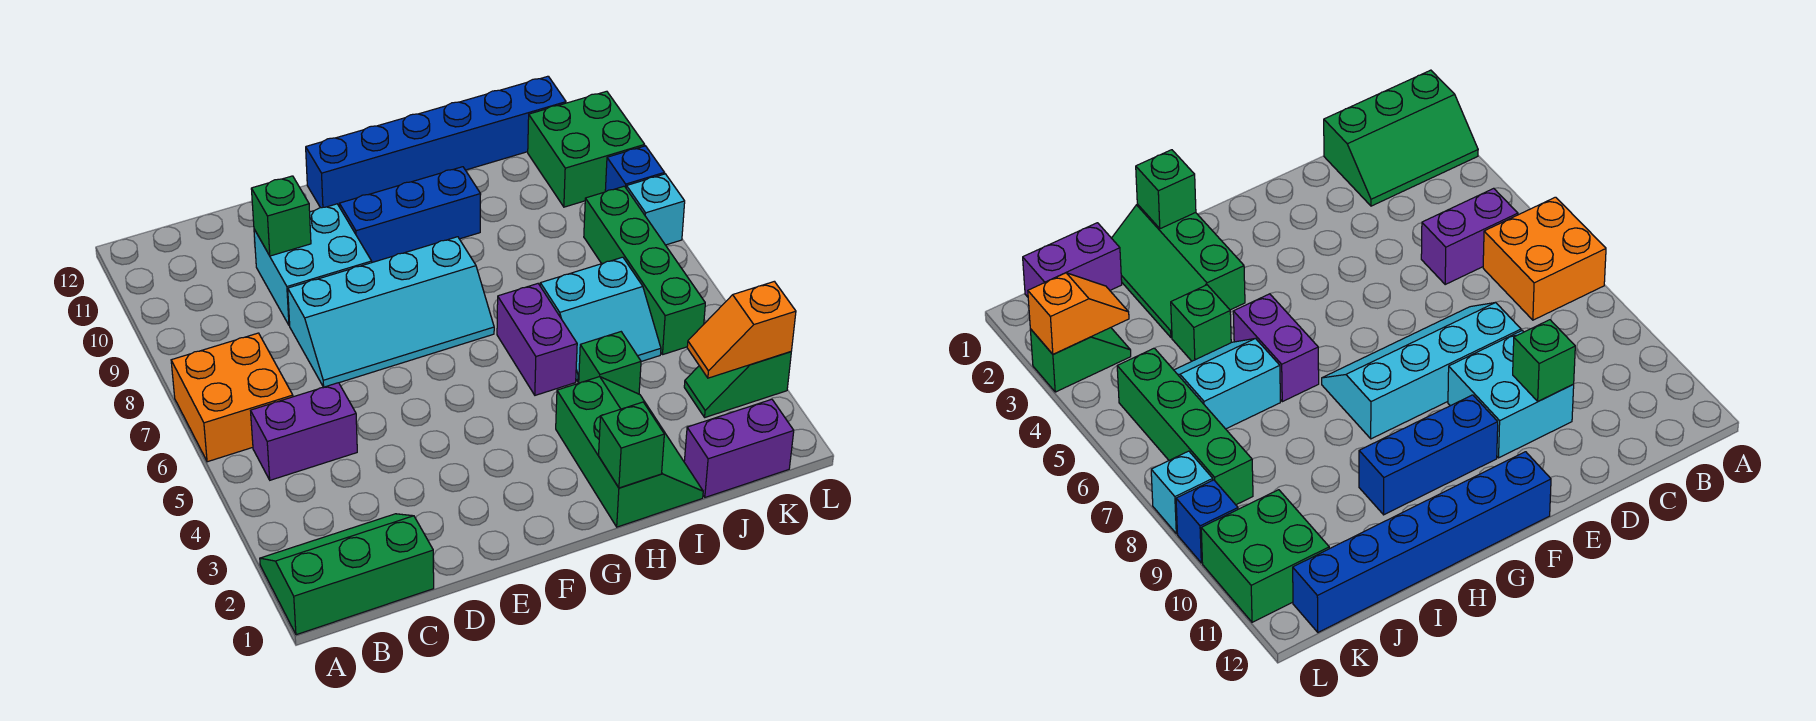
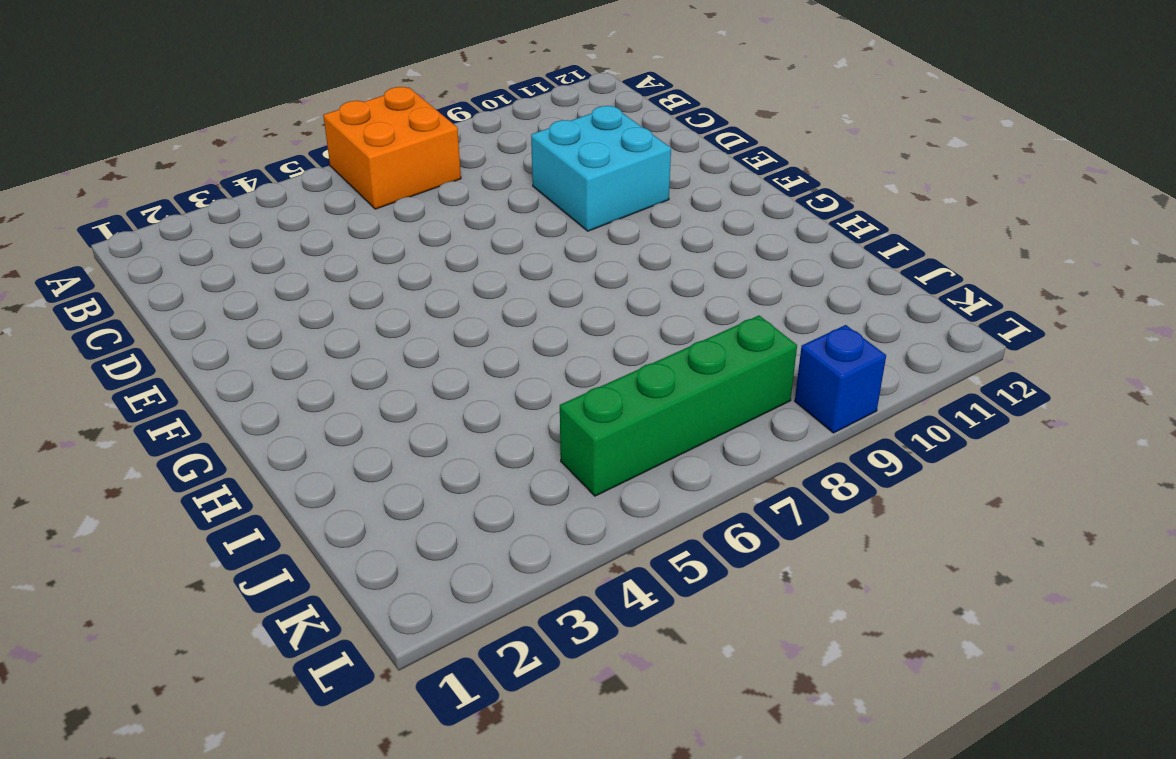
none -> green slope A1:C2 level 1 top 1
none -> purple brick B5:C5 level 1
none -> cyan slope D7:G8 level 1 top 8

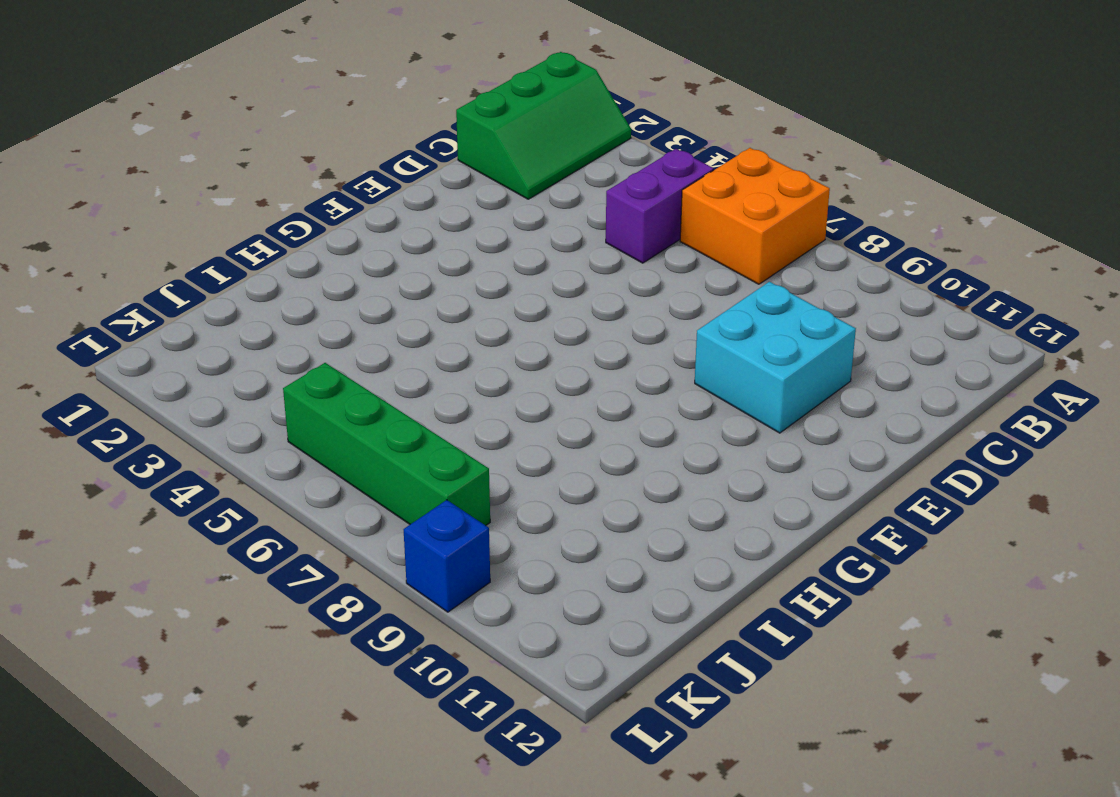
none -> cyan slope D7:G8 level 1 top 8
none -> blue brick F10:H10 level 1
none -> blue brick F12:K12 level 1

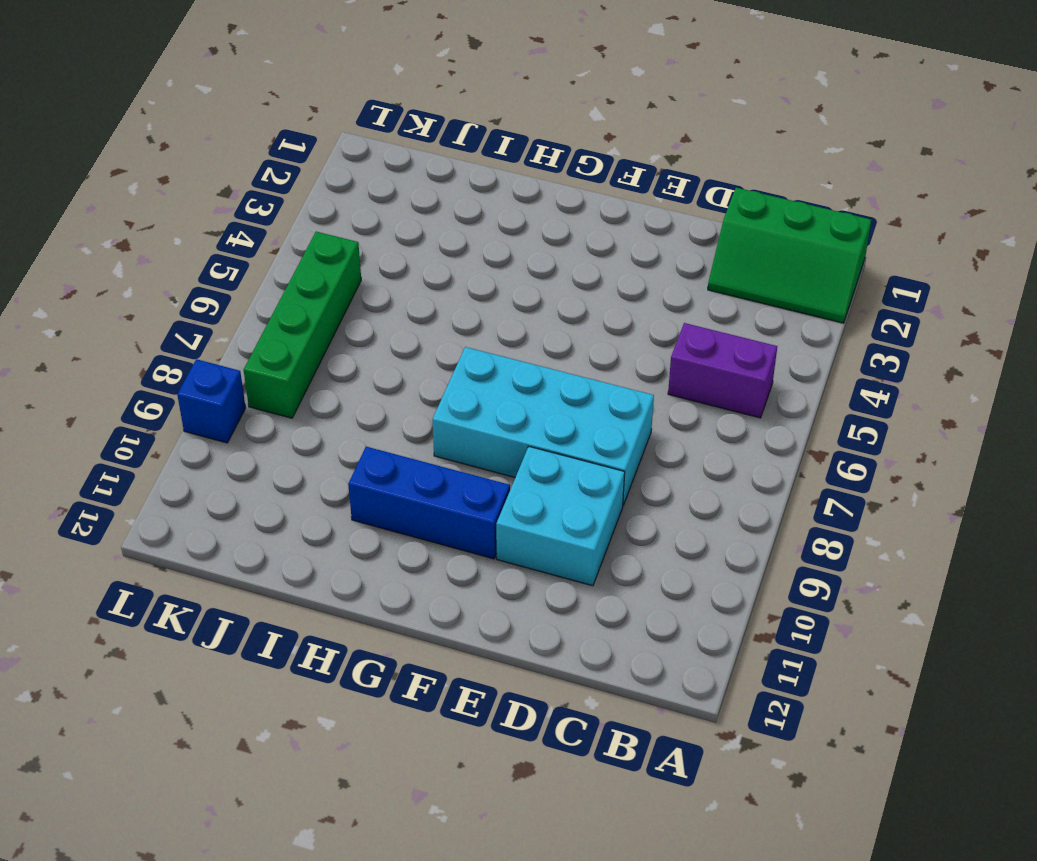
cyan brick D7:G8 level 1 -> cyan slope D7:G8 level 1 top 8
none -> orange brick A6:B7 level 1
none -> blue brick F12:K12 level 1
none -> green slope H1:I3 level 1 top H

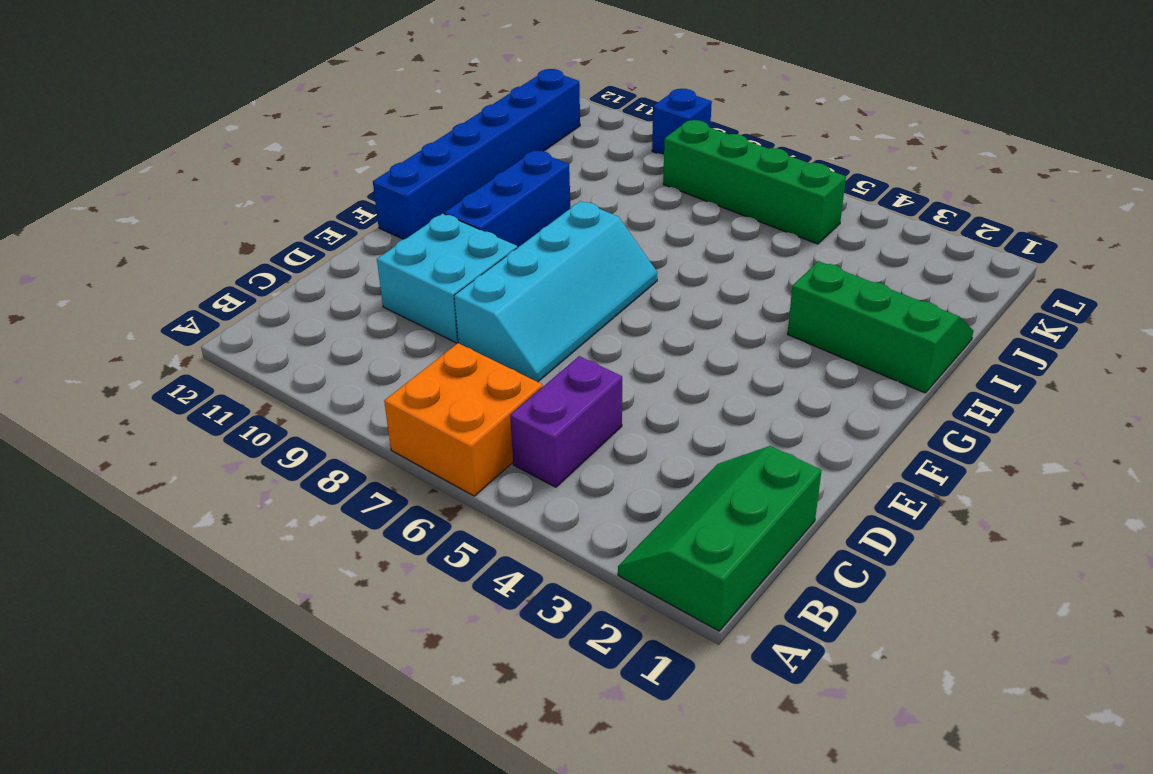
none -> purple brick H5:H6 level 1
none -> green brick I4 level 1
none -> cyan slope I5:J6 level 1 top 6

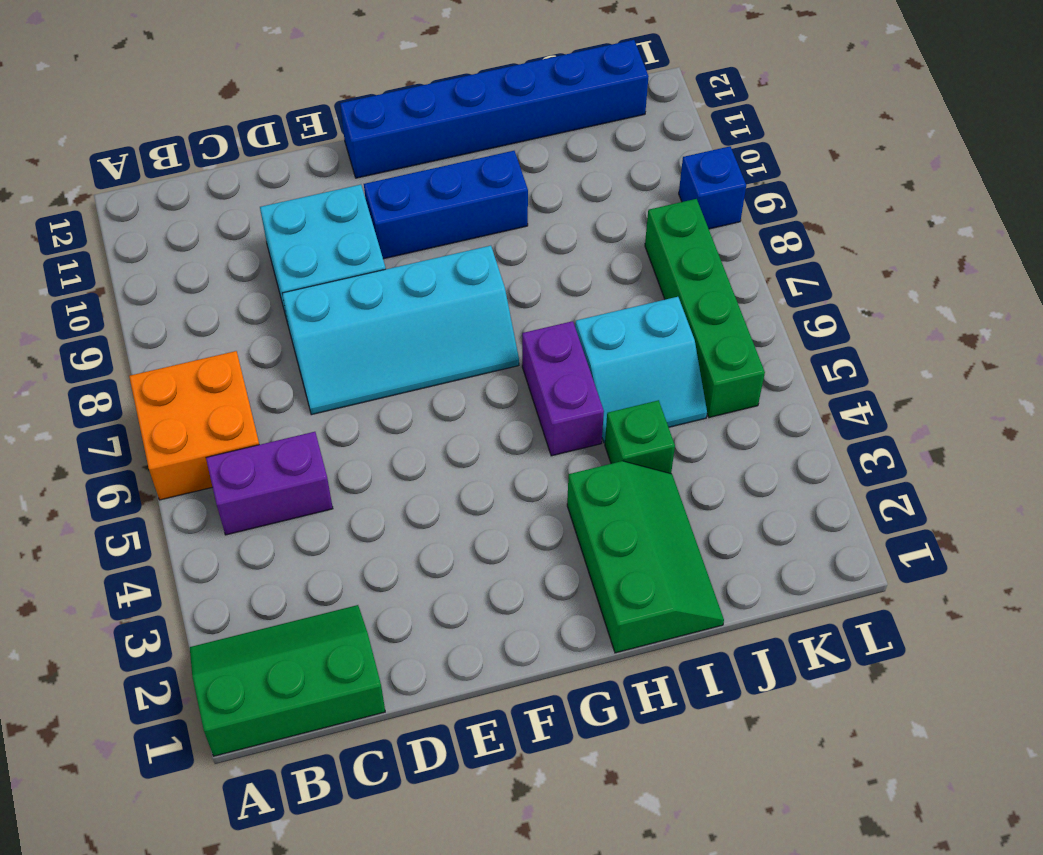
none -> purple brick J1:K1 level 1
none -> green slope K3:L3 level 1 top L
none -> green brick K10:L11 level 1

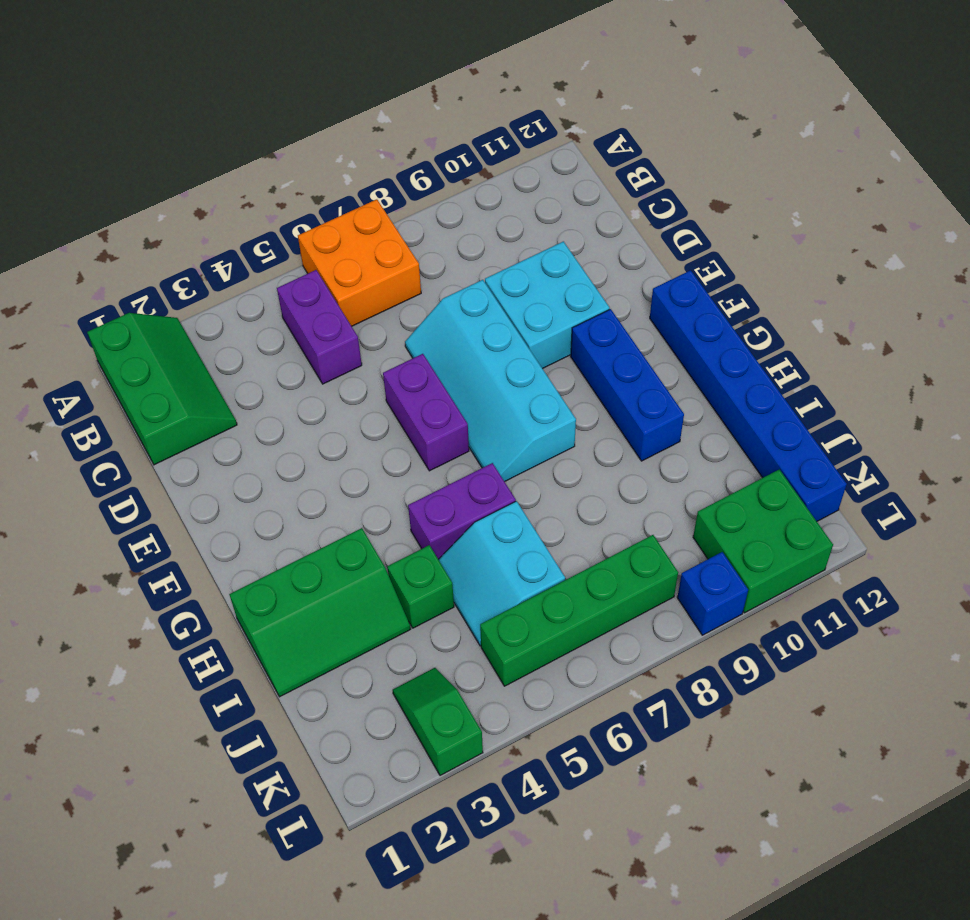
purple brick E6:F6 level 1 -> purple brick J1:K1 level 1
none -> cyan brick L8 level 1
none -> green brick D10 level 2
none -> green brick H1 level 2

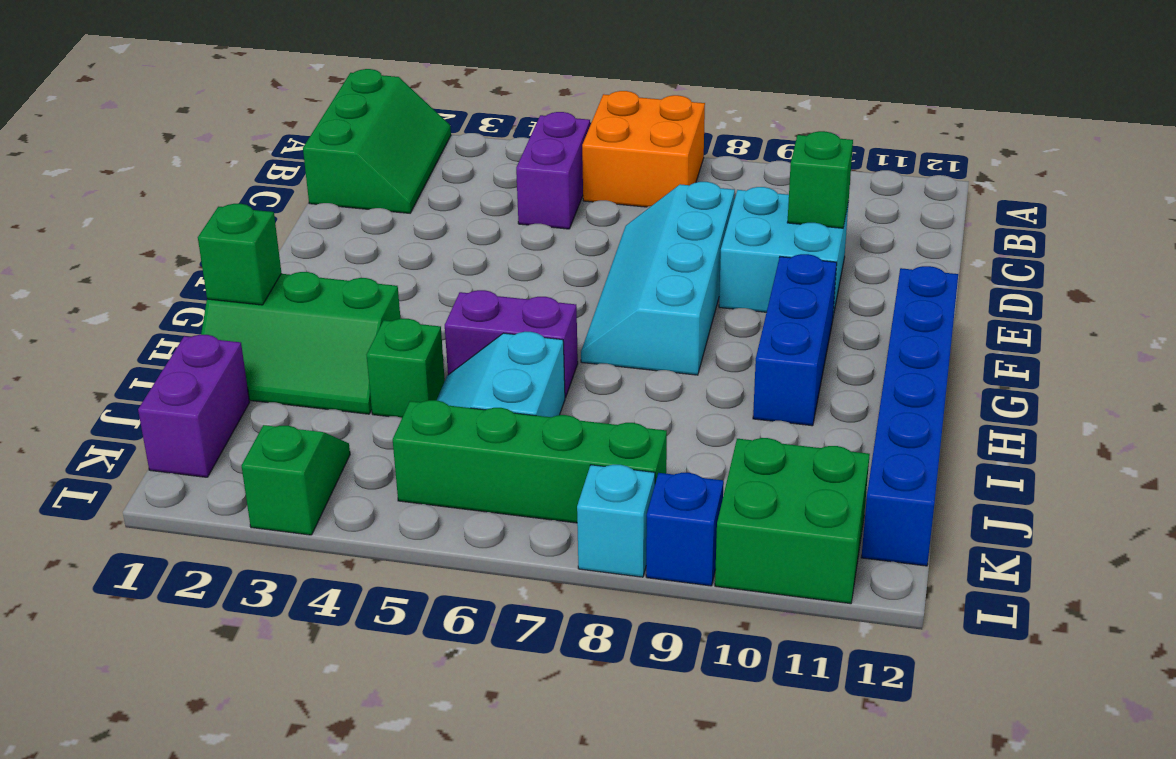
none -> orange slope K3:L3 level 2 top L

